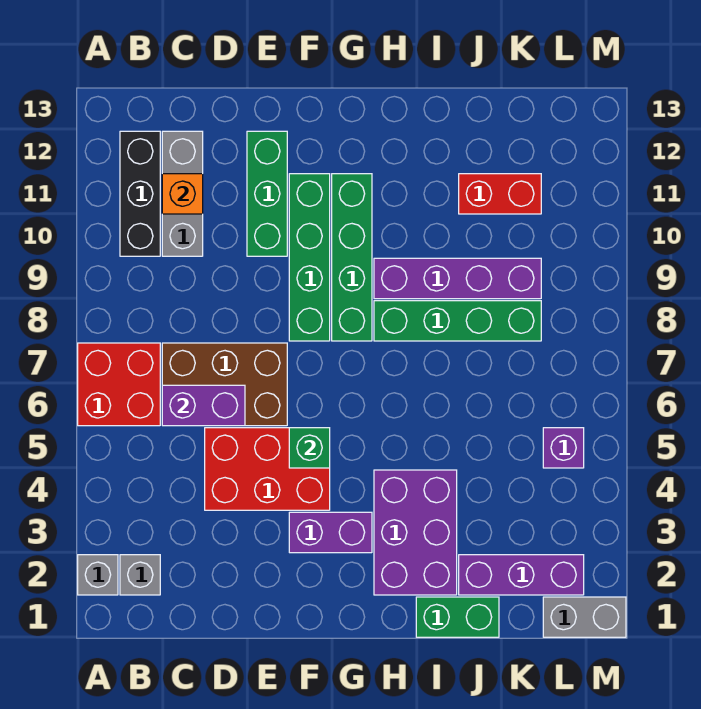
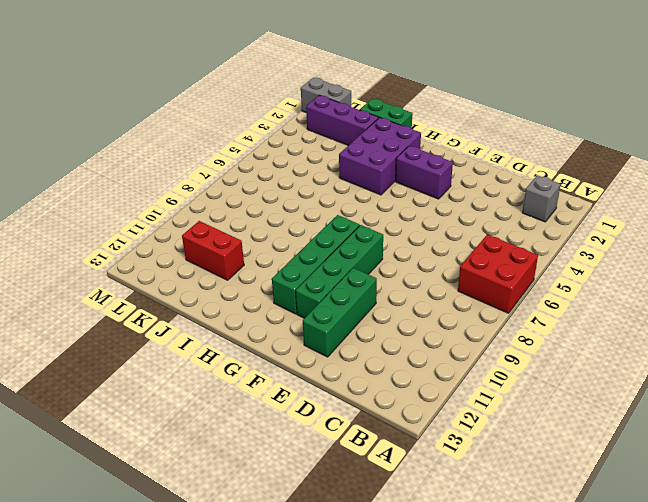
none -> grey brick A2 level 1
none -> black brick B10:B12 level 1
none -> brown brick C6:E7 level 1

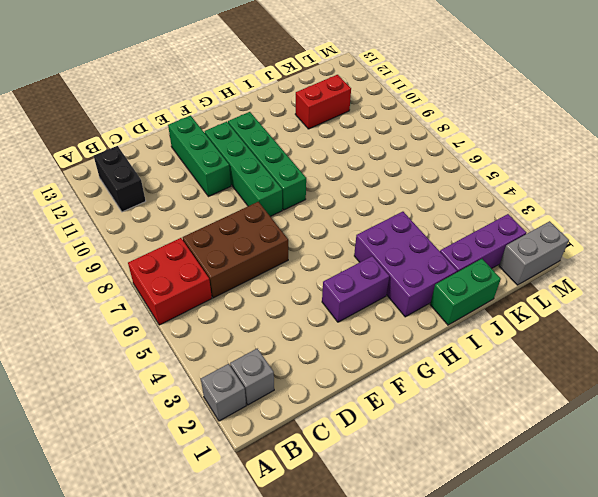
black brick B11:B12 level 1 -> black brick B10:B12 level 1
none -> grey brick C10:C12 level 1
none -> red brick D4:F5 level 1
none -> green brick H8:K8 level 1

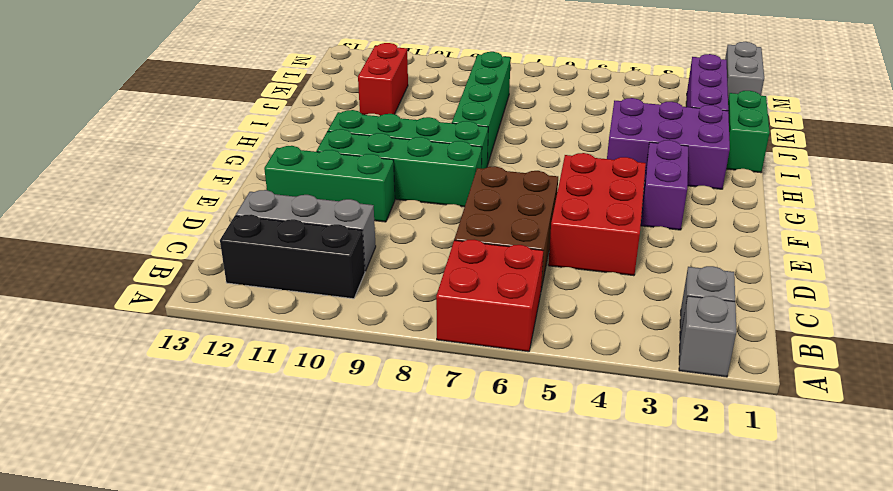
none -> purple brick H9:K9 level 1
none -> purple brick L5 level 1
none -> purple brick C6:D6 level 2

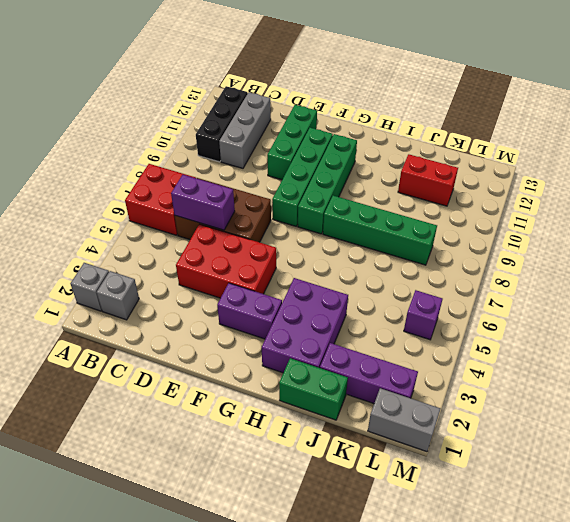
none -> purple brick H9:K9 level 1
none -> orange brick C11 level 2
none -> green brick F5 level 2

